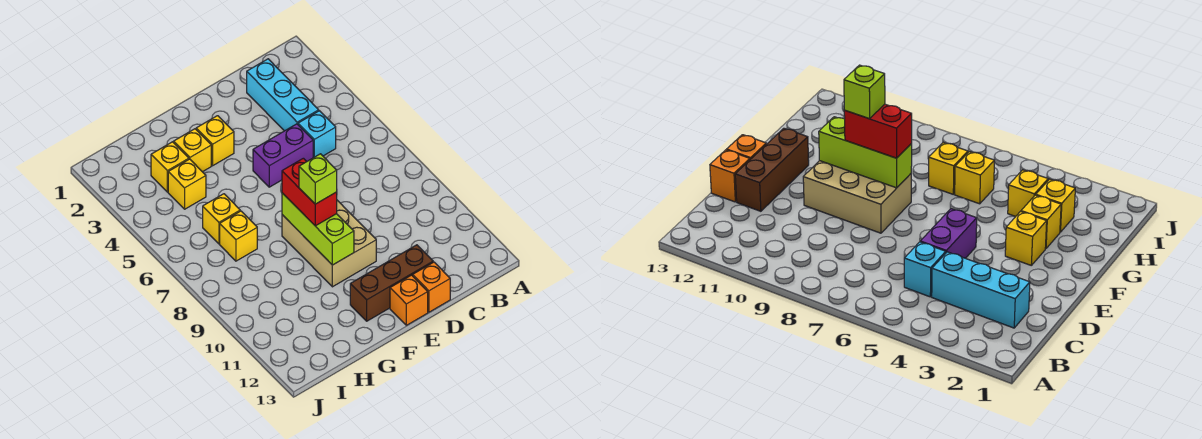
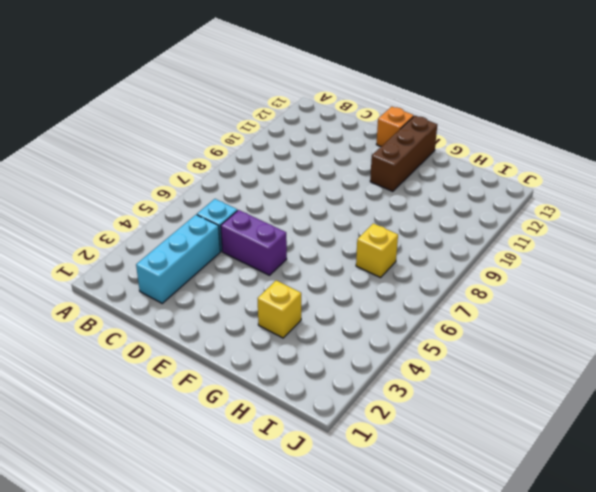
brown brick F11:F13 level 1 -> brown brick D12:F12 level 1
none -> orange brick D13 level 1
none -> tan brick E8:F10 level 1
none -> yellow brick F3 level 1

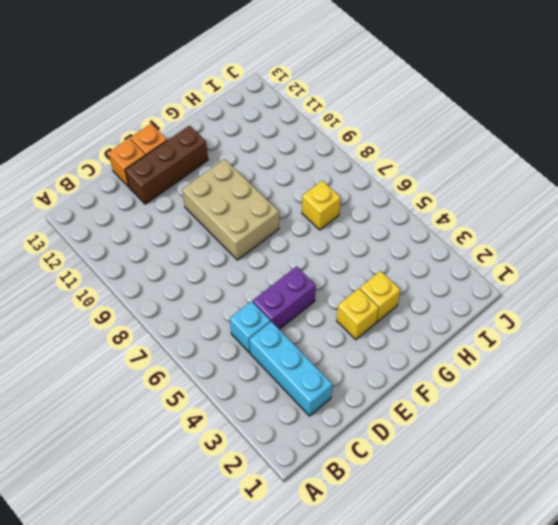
none -> yellow brick H3 level 1
none -> yellow brick H4 level 1
none -> yellow brick H6 level 1

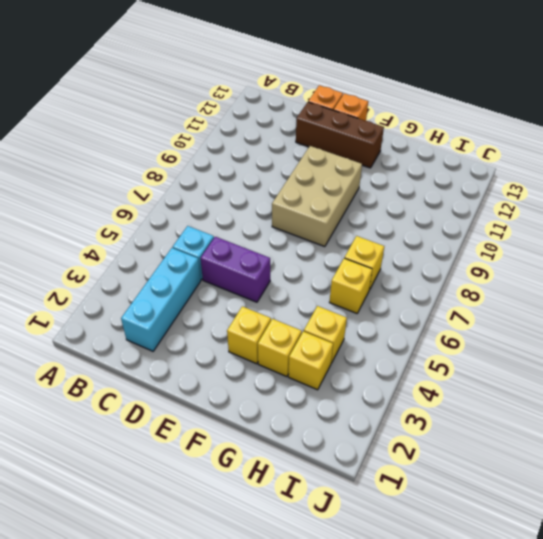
none -> lime brick F8:F10 level 2
none -> red brick F8:F9 level 3
none -> lime brick F9 level 4

